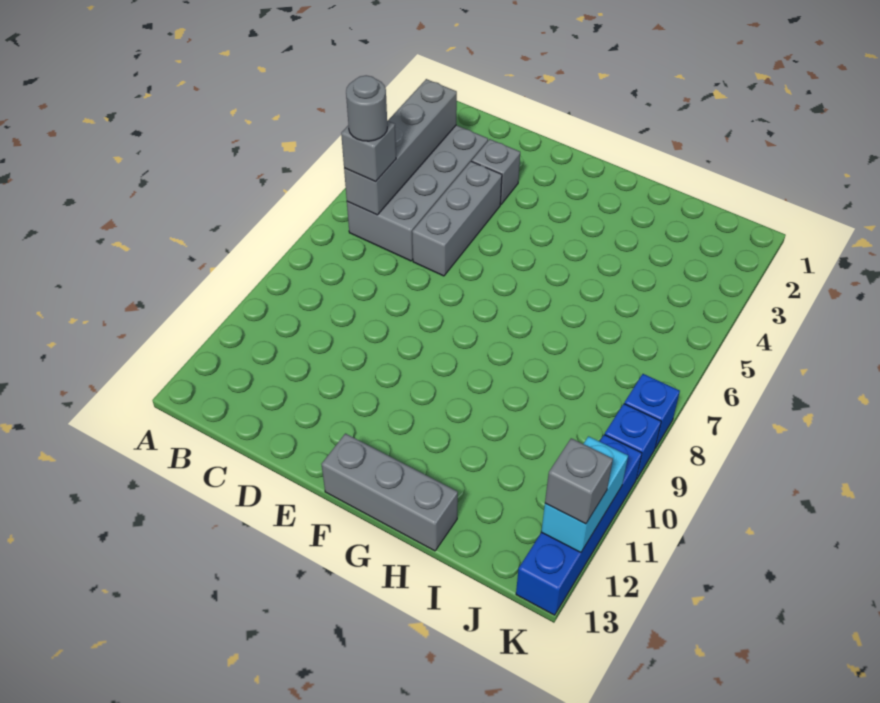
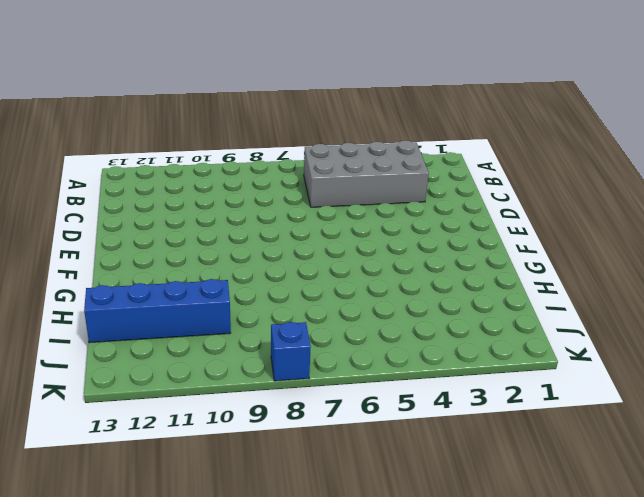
blue brick I10:I13 level 1 -> blue brick K10:K13 level 1
none -> grey brick D3 level 1
none -> grey brick D4:D6 level 1
none -> grey brick F13:H13 level 1

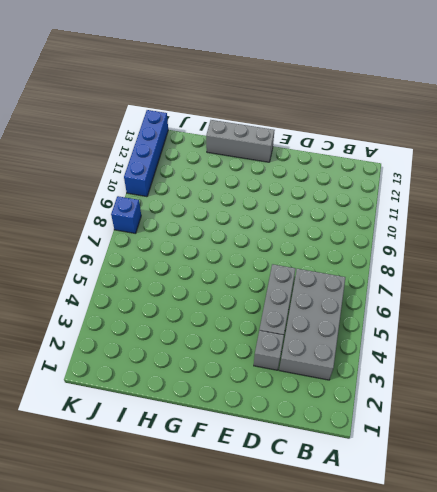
none -> blue brick K9 level 1
none -> grey brick B3:B6 level 2
none -> cyan brick K11:K12 level 2

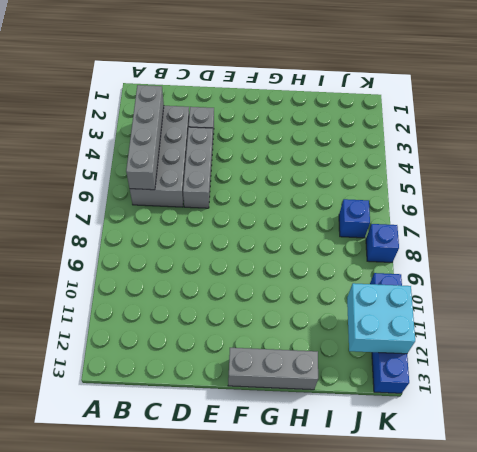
blue brick J7 level 1 -> blue brick K9 level 1
cyan brick J11:K12 level 2 -> cyan brick K11:K12 level 2
none -> grey brick B6 level 3
none -> grey brick K12 level 3
none -> grey round brick B6 level 4

